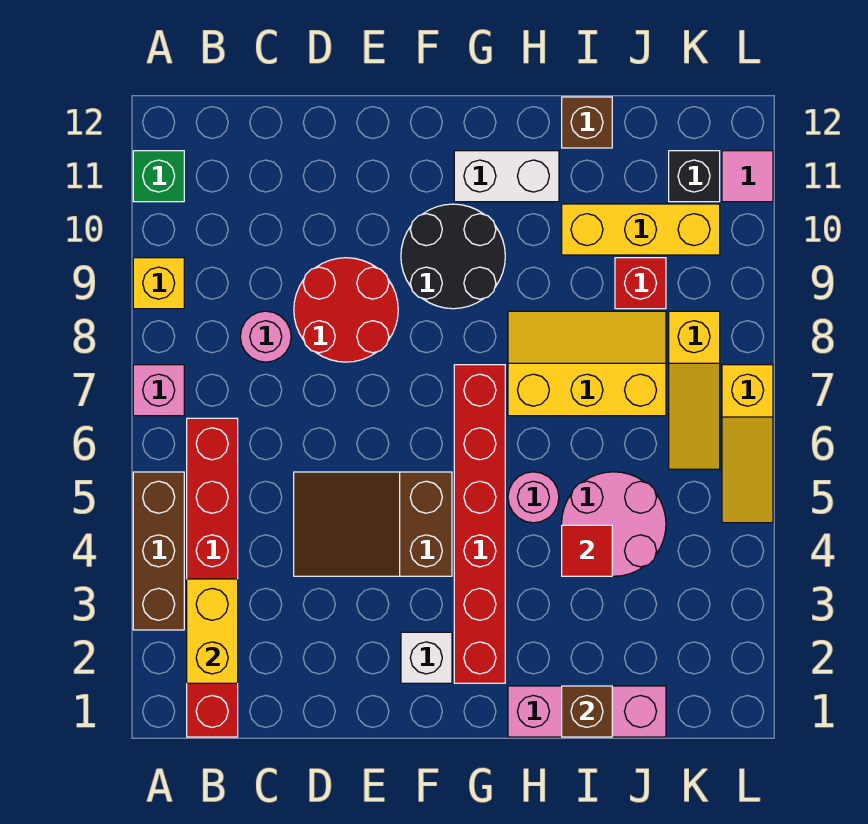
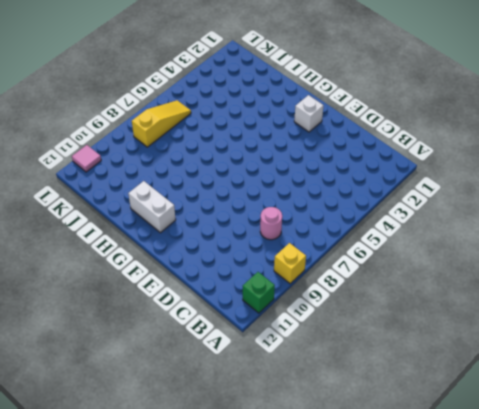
none -> brown brick A3:A5 level 1
none -> pink brick A7 level 1
none -> red brick B1:B6 level 1

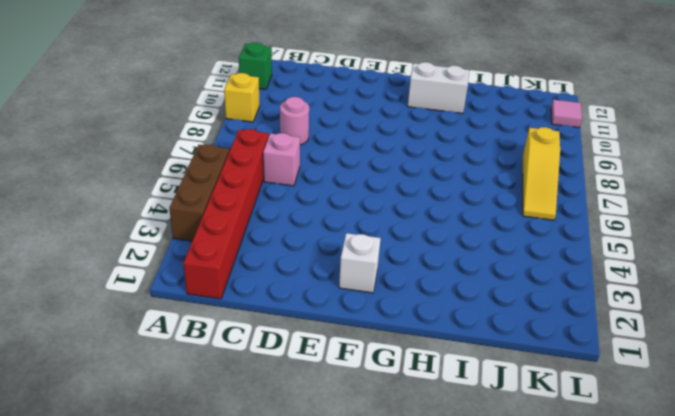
pink brick C6 level 1 -> pink brick A7 level 1
none -> brown slope D4:F5 level 1 top F
none -> red round brick D8:E9 level 1
none -> black round brick F9:G10 level 1

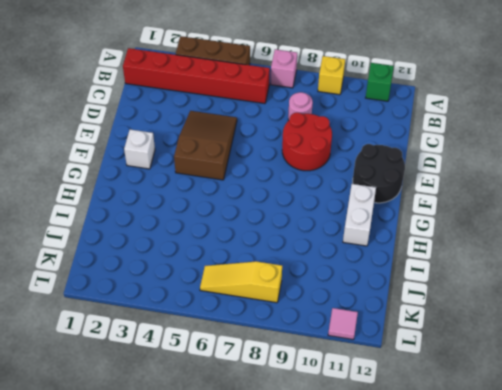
black round brick E11:F12 level 1 -> black round brick F9:G10 level 1
none -> red brick G2:G7 level 1
none -> pink brick H1:J1 level 1
none -> pink round brick H5 level 1

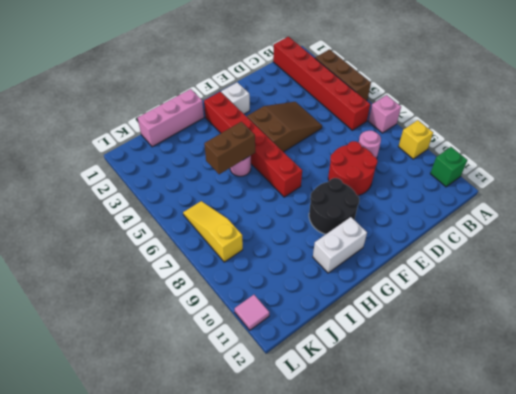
brown brick H5:I5 level 2 -> none
none -> yellow slope H7:J8 level 1 top 7
none -> pink round brick I4:J5 level 1
none -> yellow brick I10:K10 level 1

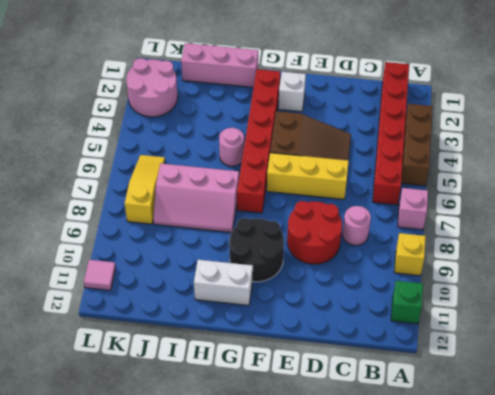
yellow brick D6:F6 level 1 -> yellow brick I10:K10 level 1
pink slope H7:J8 level 1 top 7 -> yellow slope H7:J8 level 1 top 7
pink round brick K2:L3 level 1 -> pink round brick I4:J5 level 1
none -> brown brick I12 level 1
none -> red brick J9 level 1
none -> black brick K11 level 1

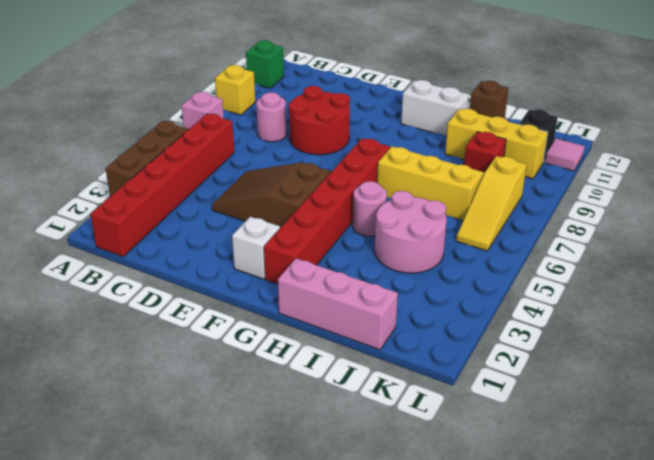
none -> black round brick F9:G10 level 1
none -> yellow slope L5:L7 level 1 top 7
none -> yellow brick B2:B3 level 2

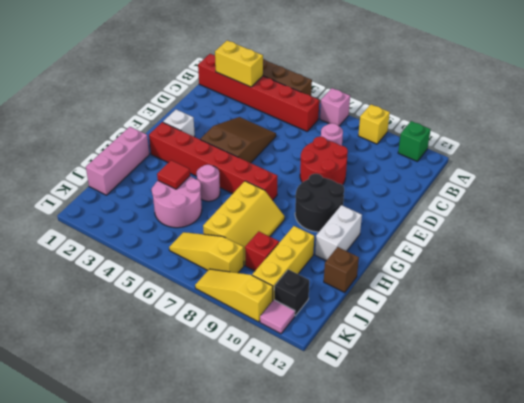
yellow slope L8:L10 level 1 top 10 -> yellow slope L5:L7 level 1 top 7
none -> brown brick I1 level 2

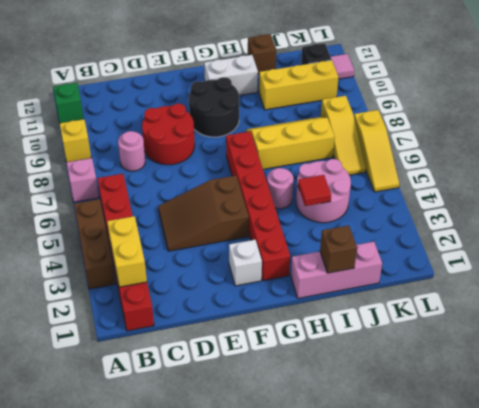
none -> red brick J9 level 1

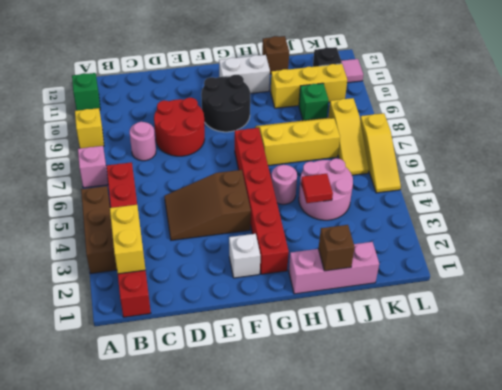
green brick J9 level 1 -> red brick J9 level 1

